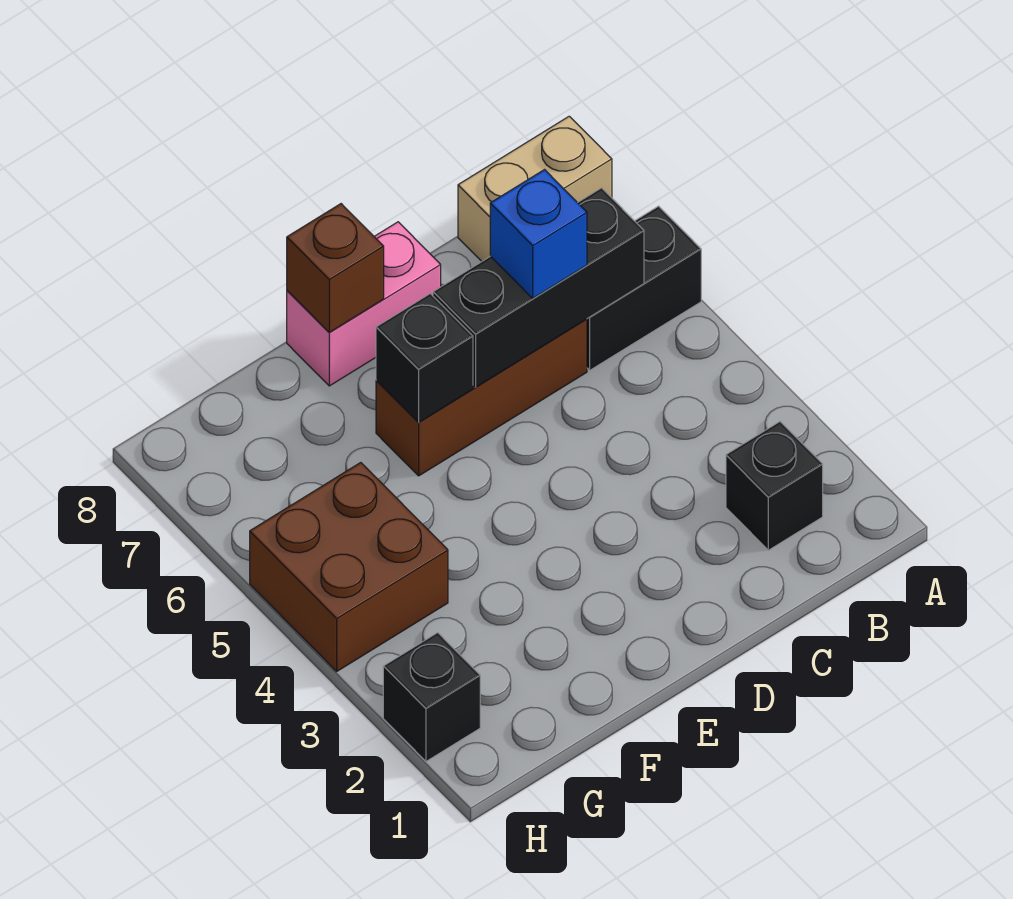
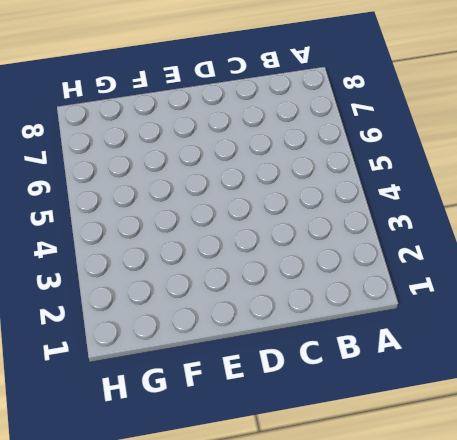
none -> black brick A6:B6 level 1
none -> tan brick A8:B8 level 1

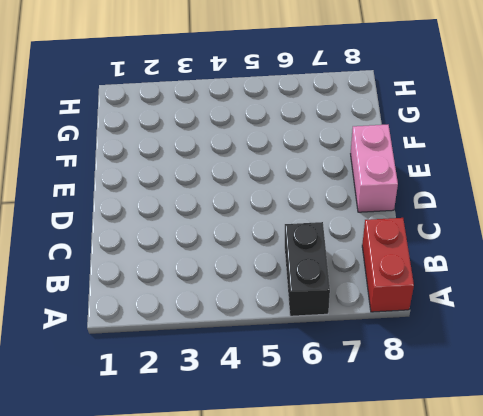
red brick A8:B8 level 1 -> tan brick A8:B8 level 1
none -> black brick B2 level 1
none -> brown brick C6:E6 level 1

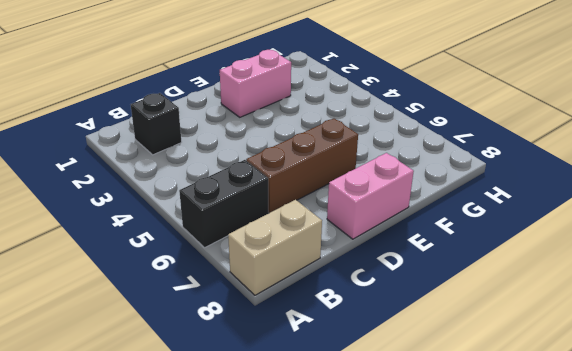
pink brick E2:F2 level 1 -> none
none -> brown brick G4:H5 level 1
none -> black brick H2 level 1

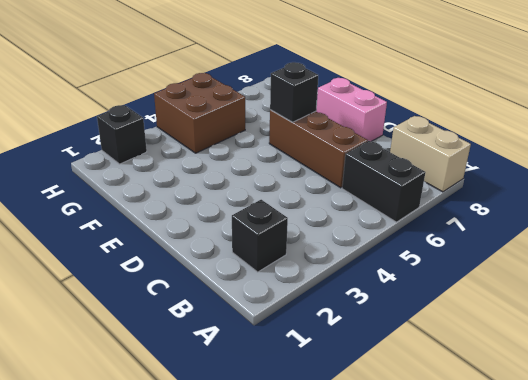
none -> black brick B6:D6 level 2
none -> brown brick E8 level 2

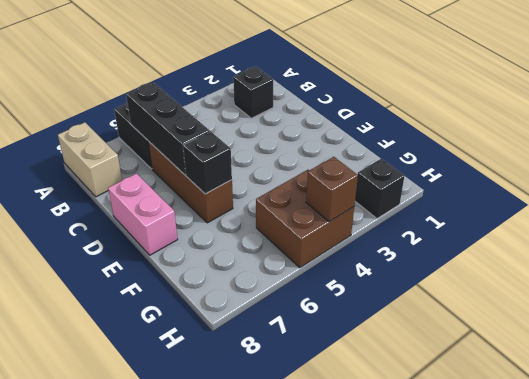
brown brick H4 level 2 -> brown brick E8 level 2
none -> blue brick C6 level 3

